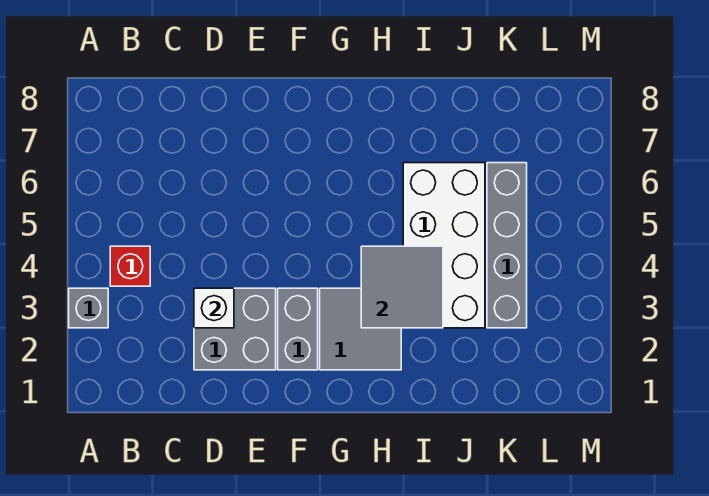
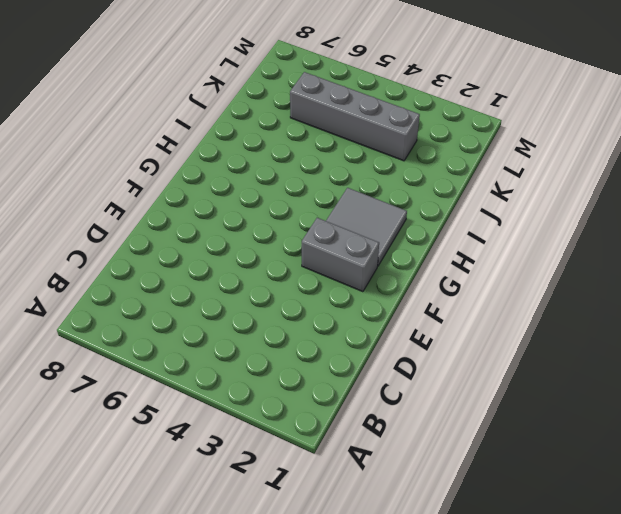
none -> grey brick A3 level 1
none -> red brick B4 level 1

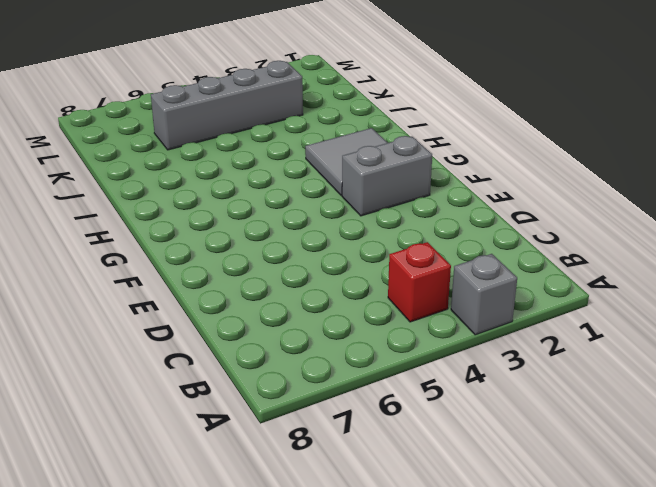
none -> grey brick D2:E3 level 1
none -> white brick I3:J6 level 1

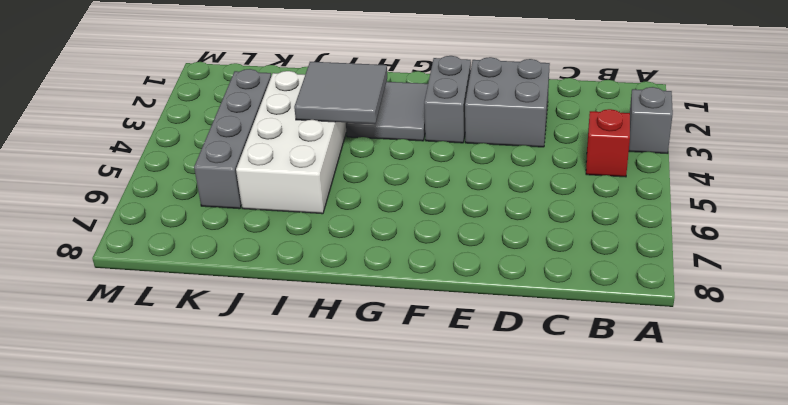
none -> white brick D3 level 2

